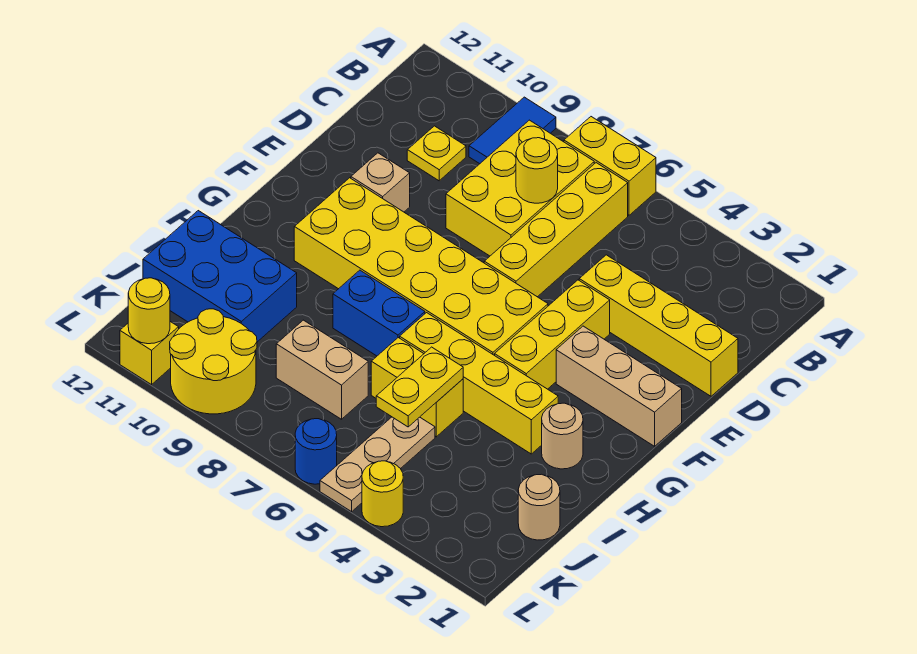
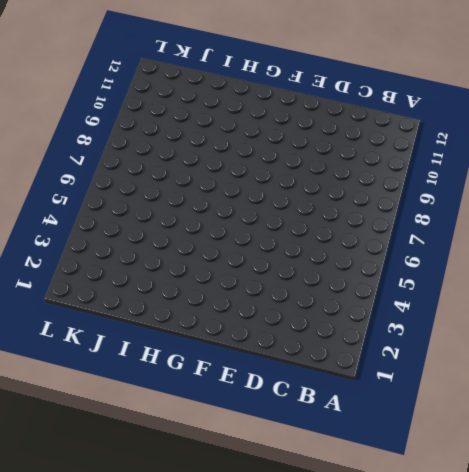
none -> yellow brick A6:A7 level 1
none -> blue tile A9:B9 level 1
none -> yellow brick B6:E6 level 1

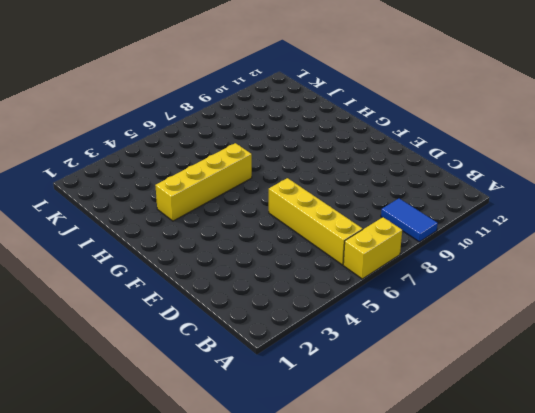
none -> yellow brick B7:D8 level 1
none -> yellow plate C10 level 1
none -> yellow brick D1:D4 level 1

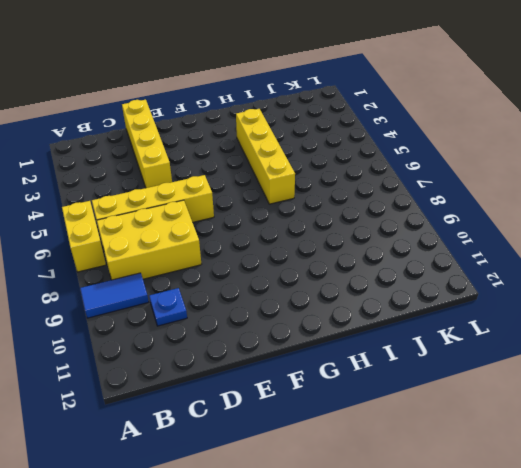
blue plate C10 level 1 -> yellow plate C10 level 1
none -> yellow brick E4:G4 level 1
none -> tan brick E10 level 1
none -> tan brick F1:F3 level 1

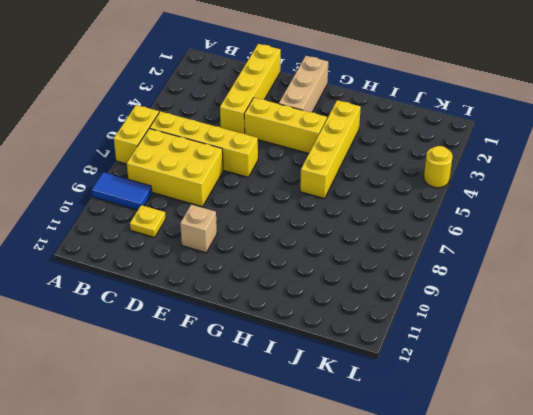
none -> yellow brick F5:G10 level 1
none -> tan round brick H2 level 1
none -> blue brick H7:H8 level 1

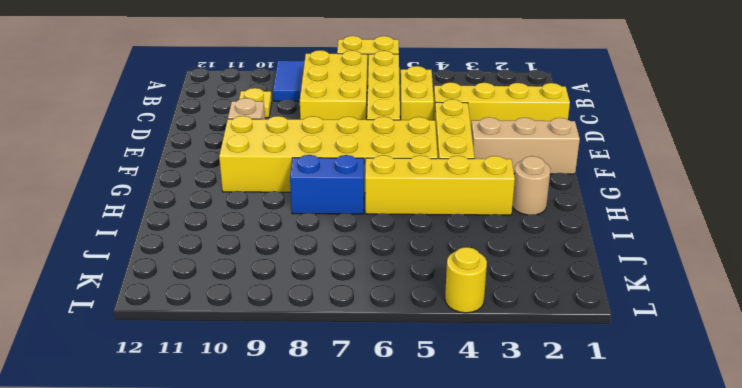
yellow brick C5:D5 level 1 -> yellow brick I5:I6 level 1
none -> blue brick I10:J12 level 1
none -> tan round brick J1 level 1
none -> tan plate J5:L5 level 1

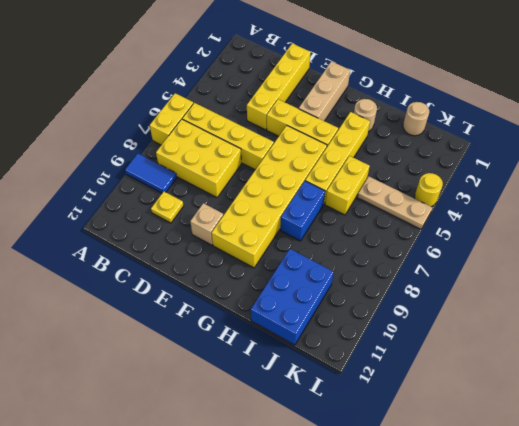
none -> tan brick J7:J8 level 1
none -> yellow round brick K9:L10 level 1
none -> blue round brick L6 level 1

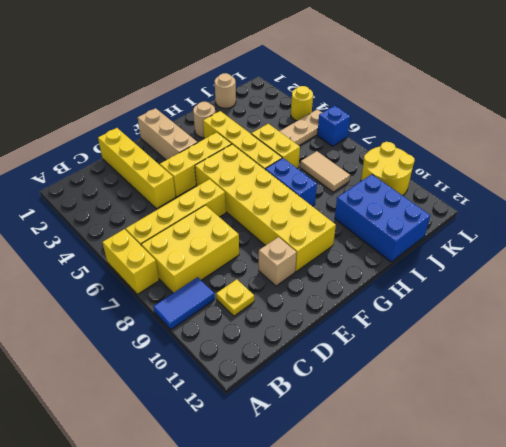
tan tile J7:J8 level 1 -> tan brick J7:J8 level 1
blue brick L6 level 1 -> blue round brick L6 level 1
none -> yellow brick L11 level 1
none -> yellow round brick C7 level 2
none -> yellow plate I5:J5 level 2

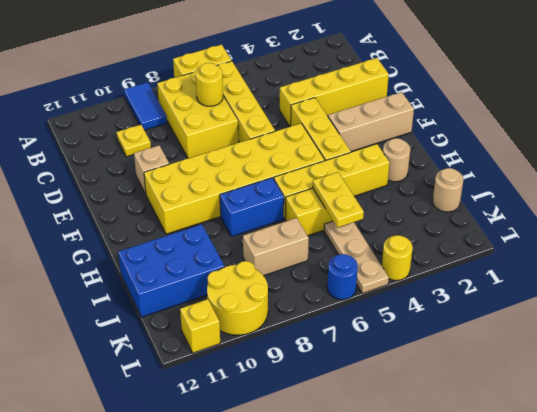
none -> yellow round brick L11 level 2

